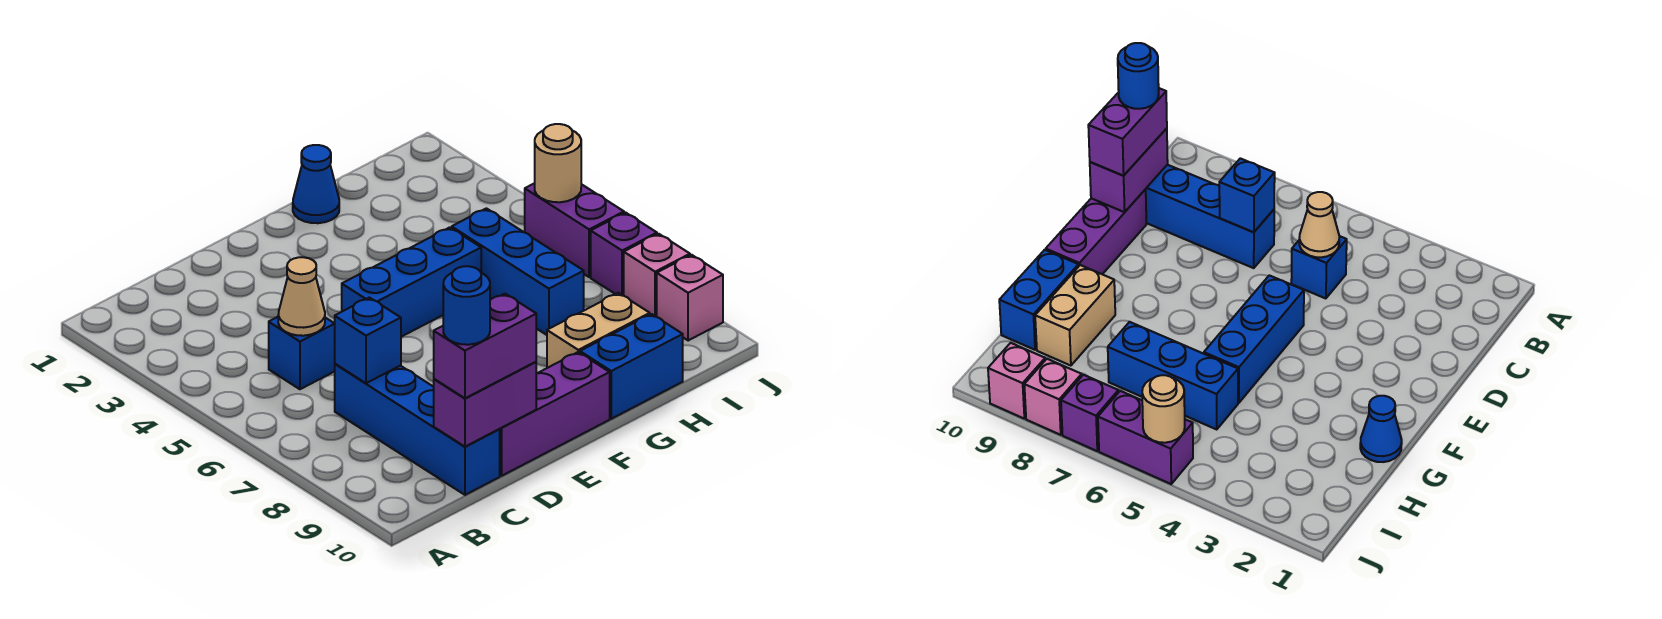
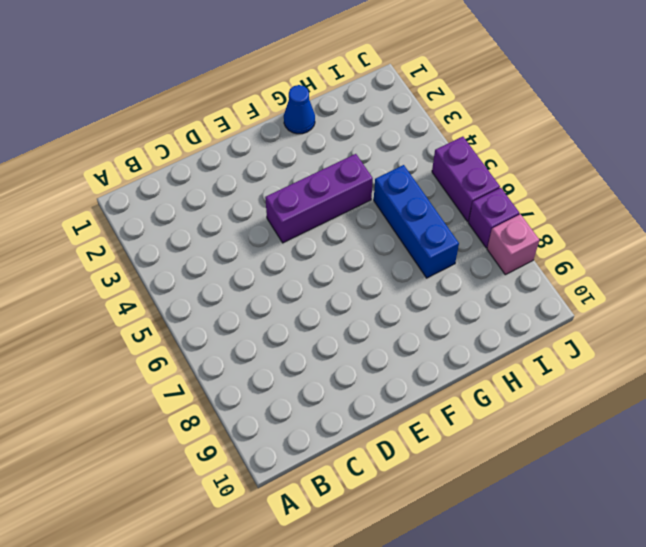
purple brick E4:G4 level 1 -> purple brick D10:F10 level 1
none -> blue brick C5 level 1
none -> blue brick C7:C10 level 1
none -> blue brick E5:G5 level 1

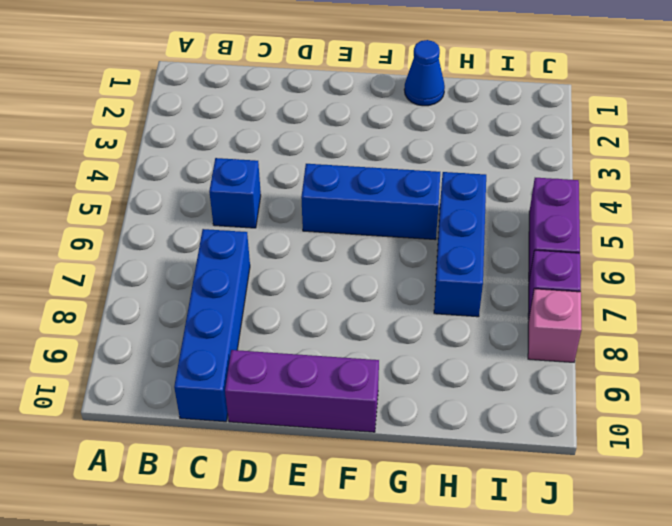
none -> tan brick G9:H9 level 1
none -> blue brick G10:H10 level 1
none -> pink brick J9 level 1

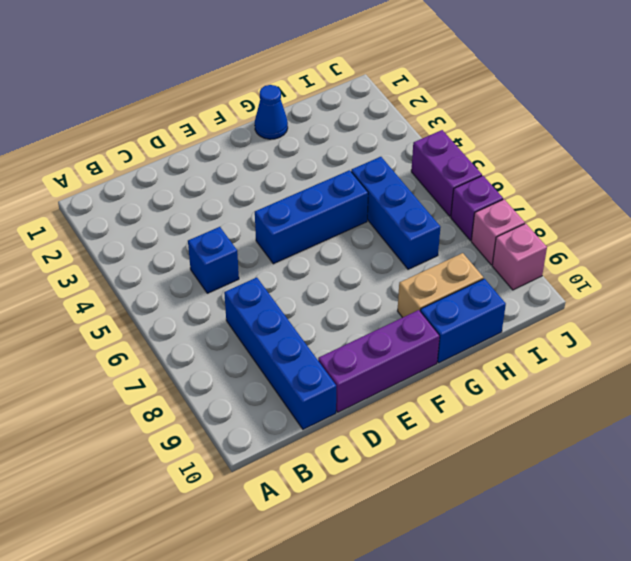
none -> tan cone C5 level 2
none -> blue brick C7 level 2
none -> purple brick C10:D10 level 2

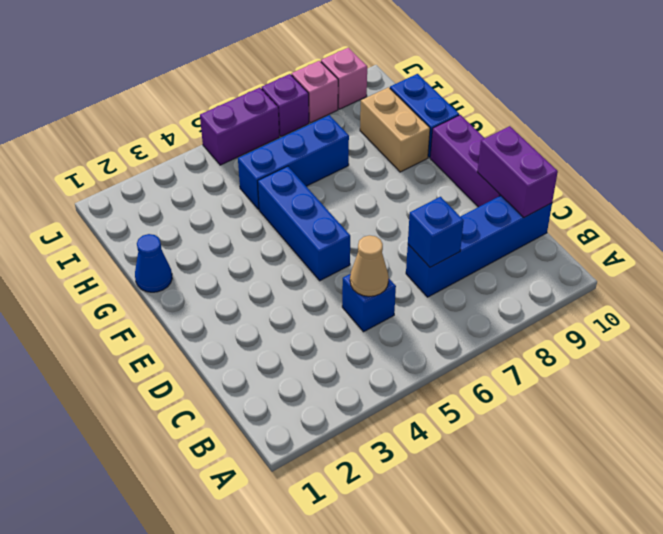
none -> tan round brick J5 level 2
none -> purple brick C10:D10 level 3
none -> blue round brick C10 level 4

